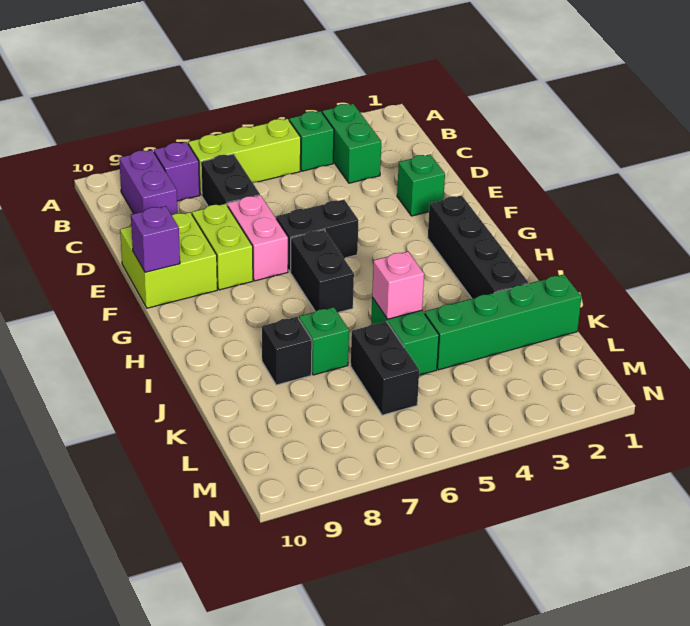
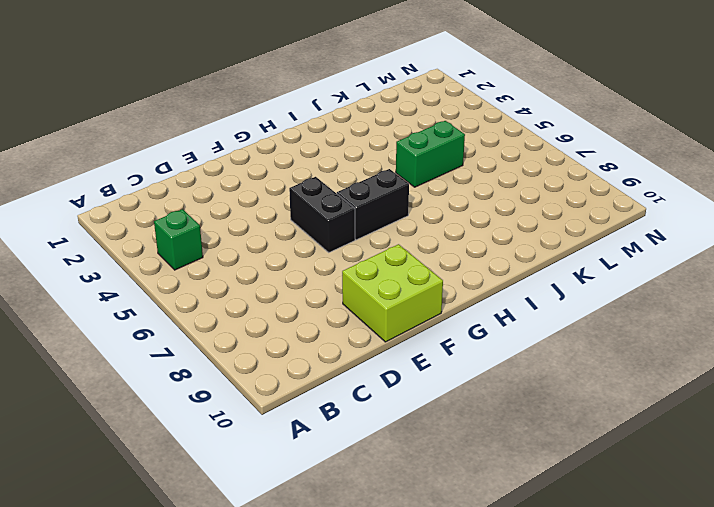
none -> green brick B3:C3 level 1
none -> lime brick B5:B7 level 1
none -> purple brick B8 level 1

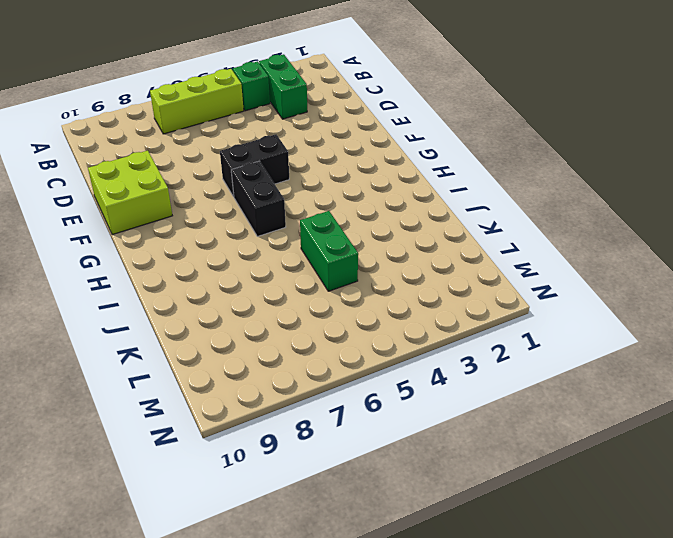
none -> purple brick B8 level 1
none -> purple brick B9:C9 level 1
none -> black brick C7:D7 level 1

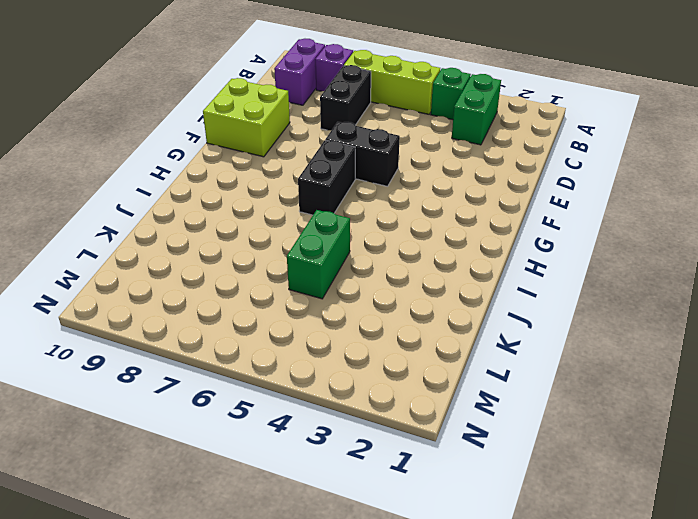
none -> green brick E2 level 1
none -> pink brick E7:F7 level 1
none -> lime brick E8:F8 level 1

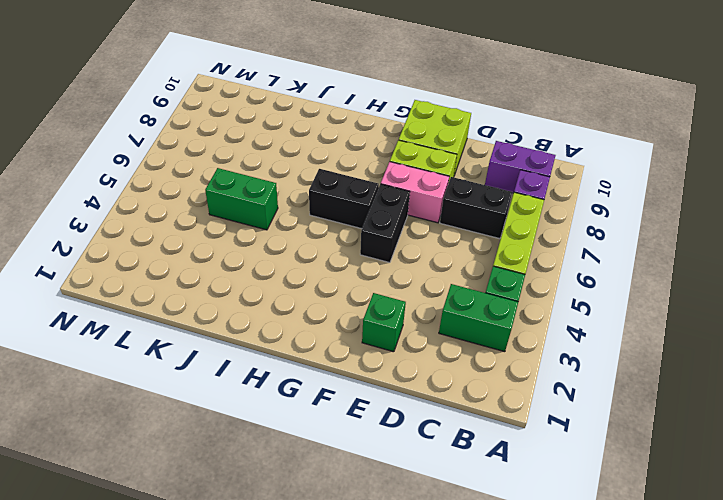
none -> black brick G2:J2 level 1
none -> green brick J7 level 1
none -> black brick J8 level 1

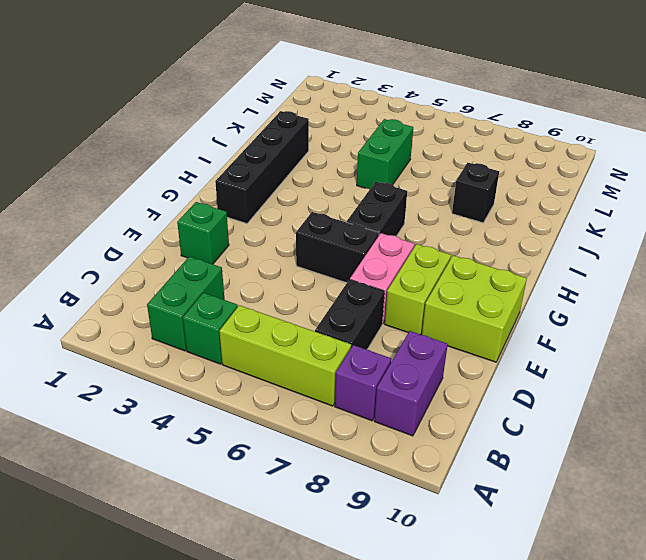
none -> green brick J7 level 1
none -> green brick K1:K4 level 1
none -> black brick K6:L6 level 1

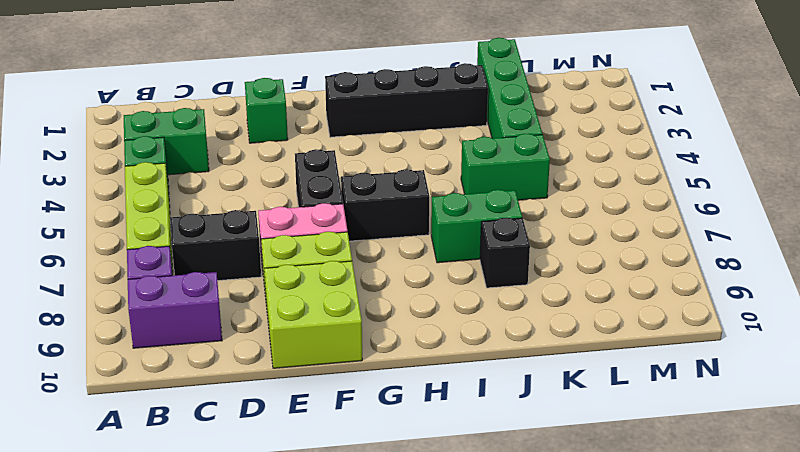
green brick I7:J7 level 1 -> green brick J7 level 1
none -> black brick K6:L6 level 1
none -> purple brick F10 level 2
none -> pink brick J5 level 2

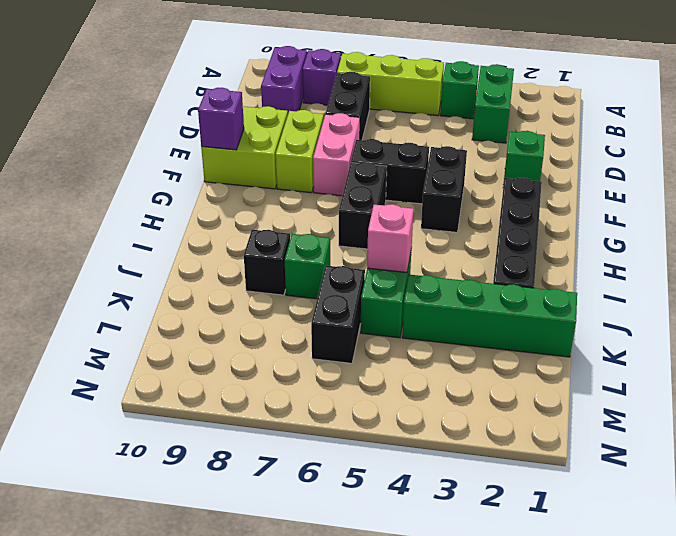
black brick F4:G4 level 1 -> none

